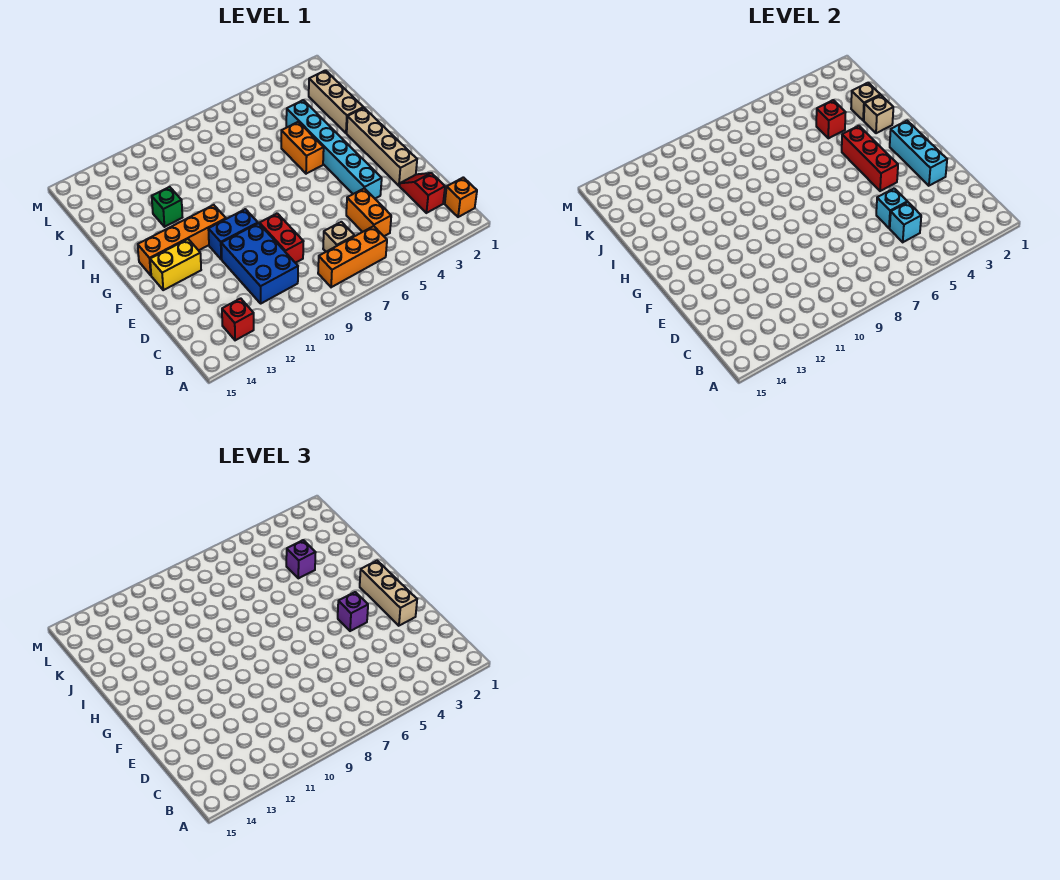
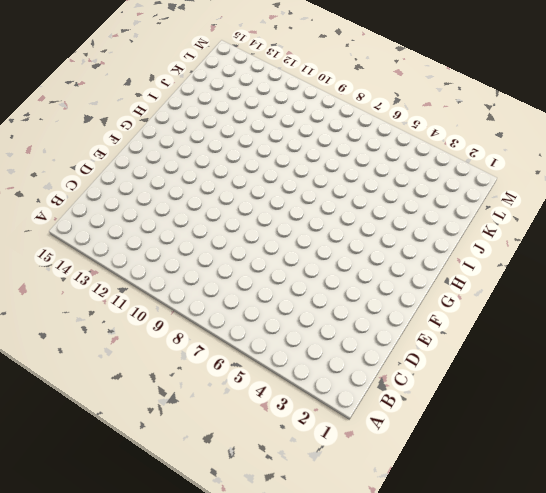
none -> orange brick B1 level 1
none -> orange brick B6:B8 level 1
none -> red brick B13 level 1

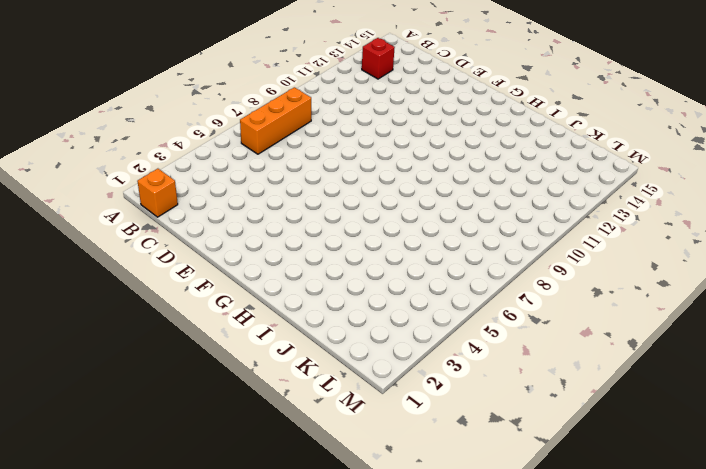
none -> red slope C2:D2 level 1 top C
none -> orange brick C5:D5 level 1
none -> tan brick C7 level 1

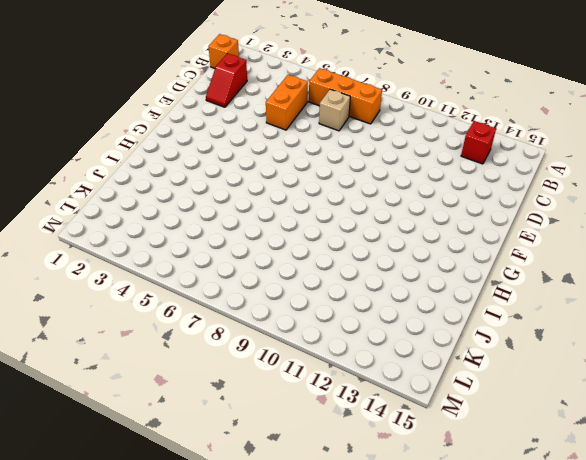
none -> blue brick C10:E11 level 1
none -> red brick D9:E9 level 1
none -> tan brick E2:H2 level 1

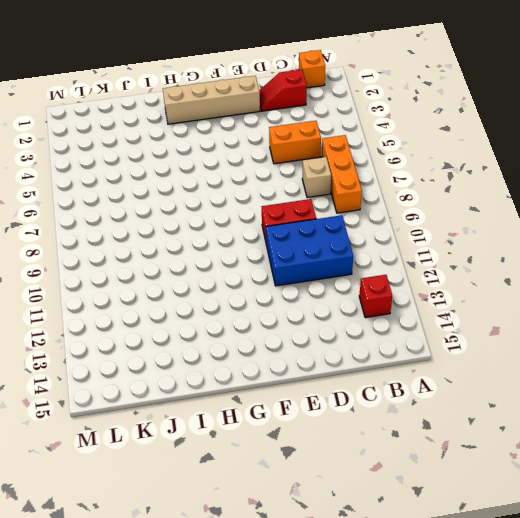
none -> cyan brick E4:J4 level 1
none -> blue brick F10:F11 level 1
none -> yellow brick F13:F14 level 1

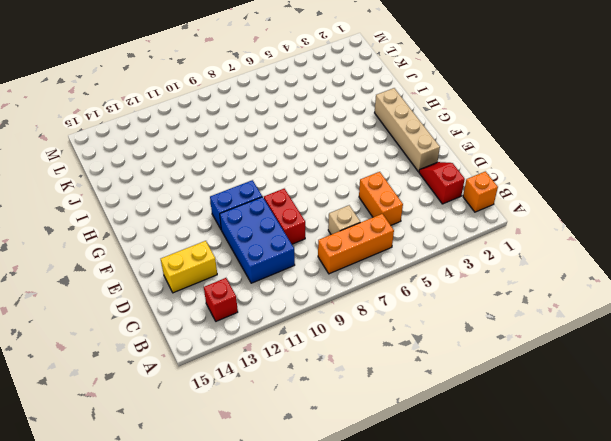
yellow brick D13:D14 level 1 -> yellow brick F13:F14 level 1
none -> cyan brick E4:J4 level 1
none -> orange brick G11:G14 level 1
none -> orange brick H5:I5 level 1

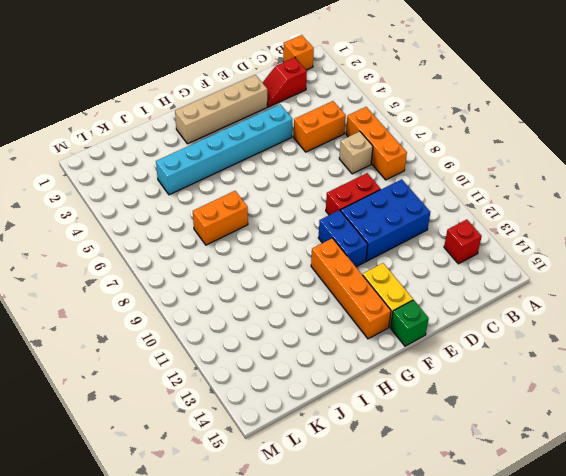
green brick F15 level 1 -> green brick I12 level 1
orange brick I7:J7 level 1 -> orange brick H5:I5 level 1
none -> tan brick I2:K2 level 1
none -> cyan brick C5 level 2
none -> cyan brick D5 level 2

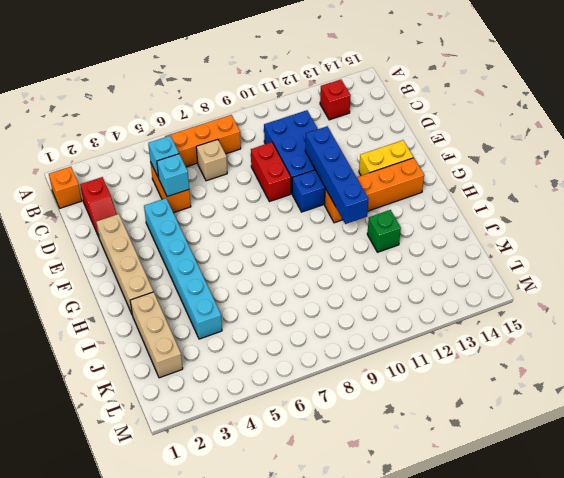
blue brick E11:H11 level 2 -> none
none -> orange brick H5:I5 level 1
none -> cyan brick E2:G2 level 2
none -> red brick F4:H4 level 2

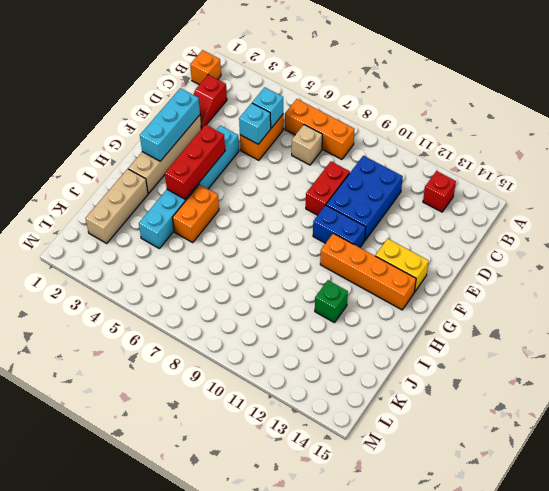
none -> tan brick I2 level 2
none -> tan brick J2 level 2
none -> red brick J4 level 2

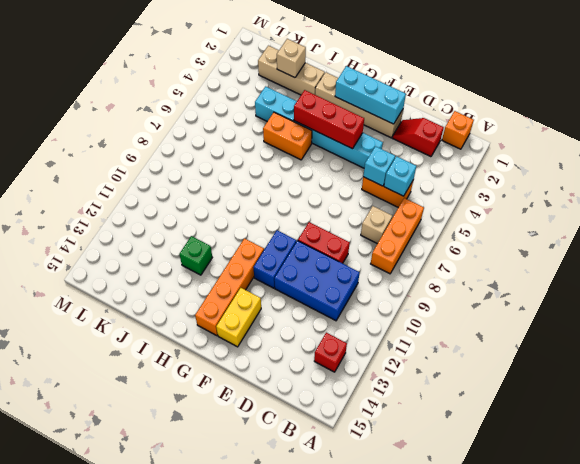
none -> tan brick I2 level 2
none -> red brick J4 level 2
none -> tan brick E2:G2 level 3

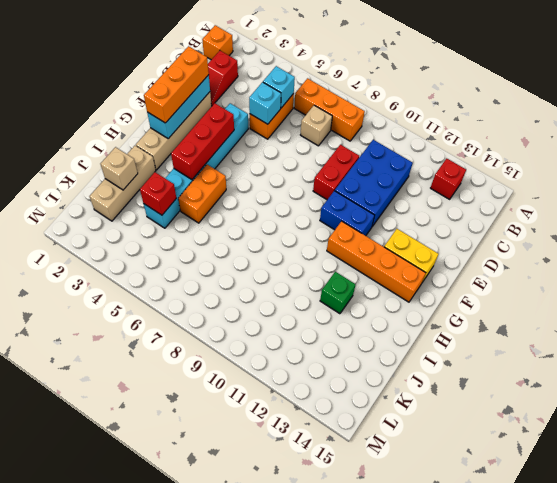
orange brick E2:G2 level 3 -> tan brick E2:G2 level 3
none -> tan brick I2 level 2
none -> purple brick F4 level 3
none -> purple brick J4 level 3

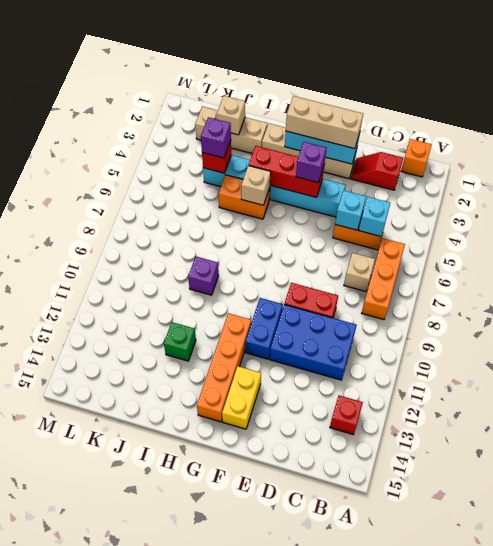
tan brick H5 level 2 -> tan brick I2 level 2
purple brick I9 level 1 -> none

